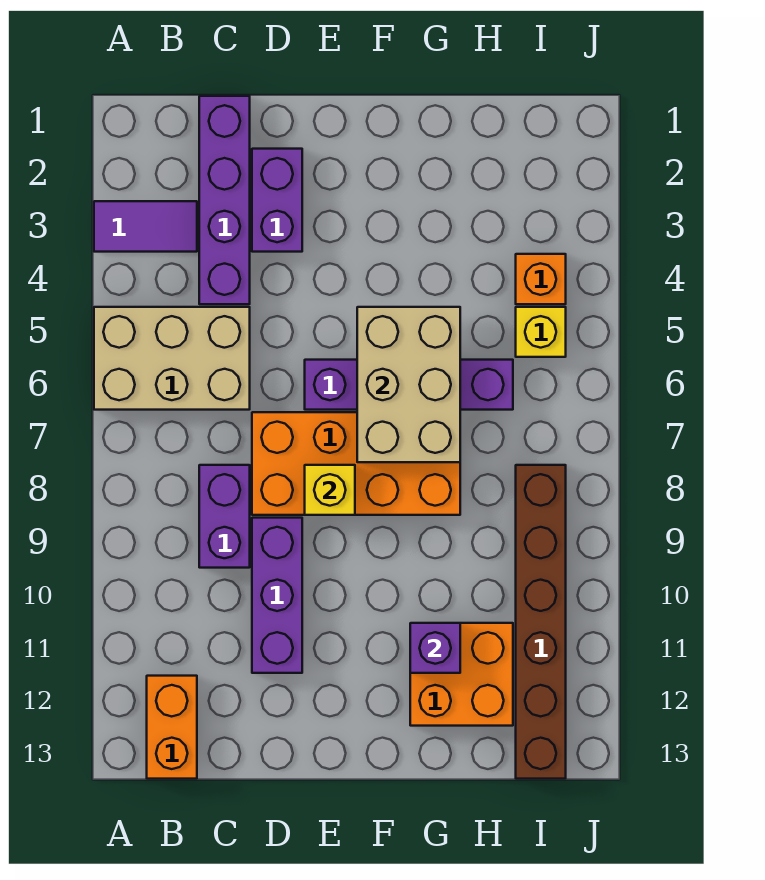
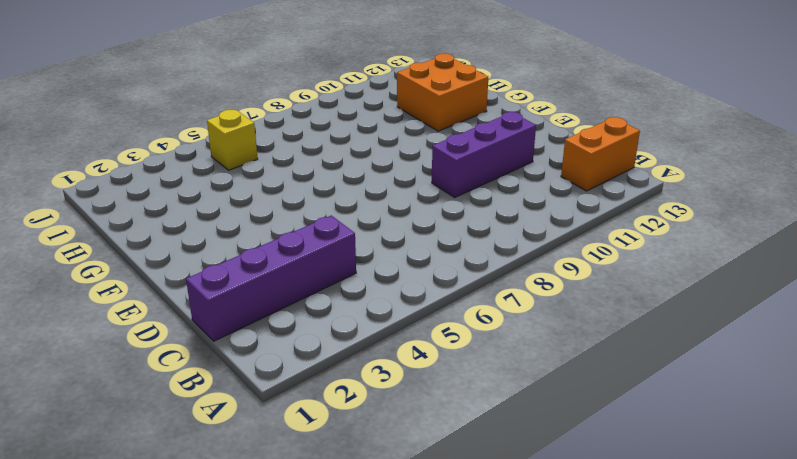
none -> purple tile A3:B3 level 1
none -> tan brick A5:C6 level 1
none -> purple brick C8:C9 level 1

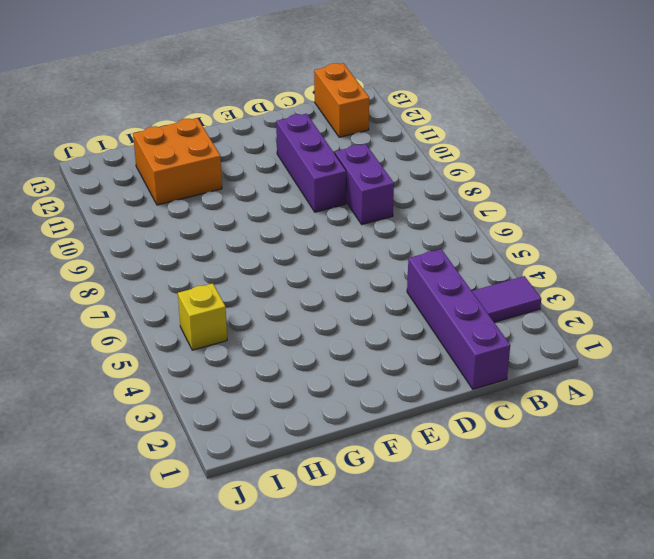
none -> tan brick A5:C6 level 1
none -> purple brick D2:D3 level 1
none -> orange brick D7:G8 level 1

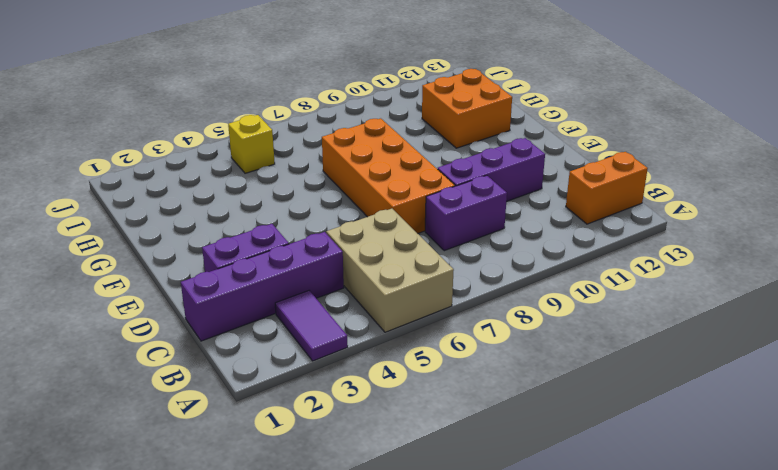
none -> purple brick E6:H6 level 1
none -> orange brick I4 level 1
none -> brown brick I8:I13 level 1

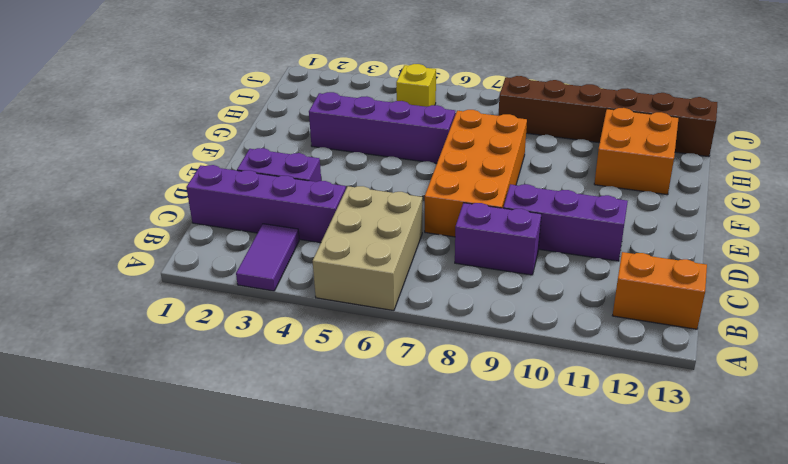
purple brick G3:G6 level 1 -> purple brick E6:H6 level 1
none -> orange brick I4 level 1
none -> yellow brick E8 level 2
none -> tan brick F5:G7 level 2

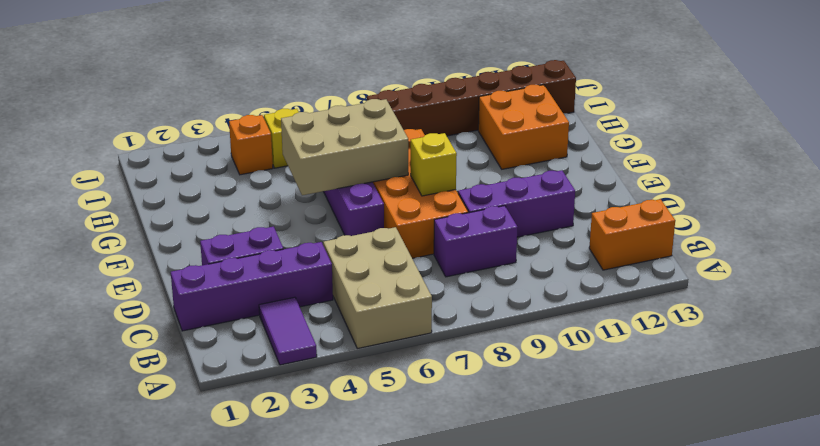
none -> purple brick G11 level 2

